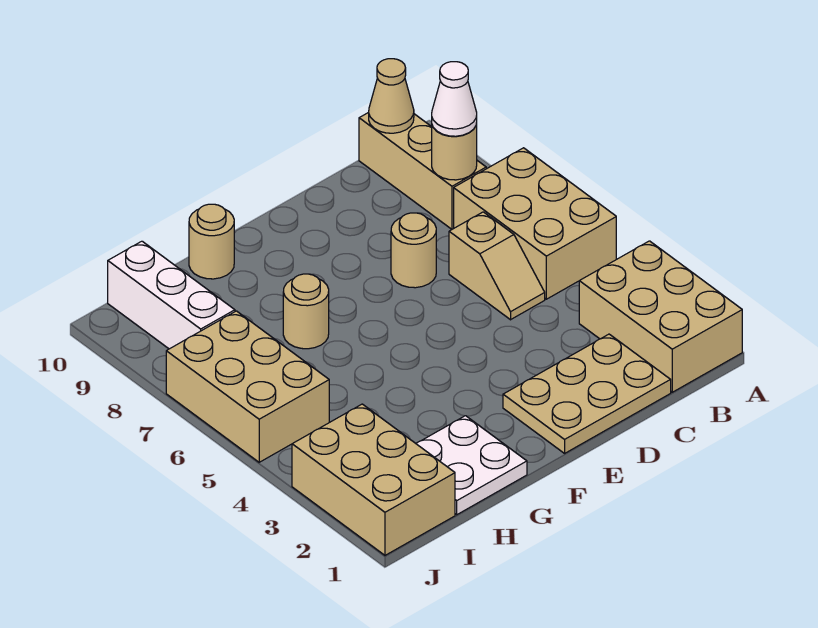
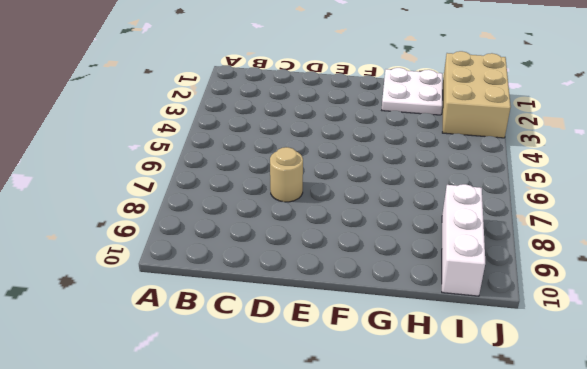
none -> tan brick A1:B3 level 1
none -> tan brick A5:B7 level 1
none -> tan brick B8:B10 level 1

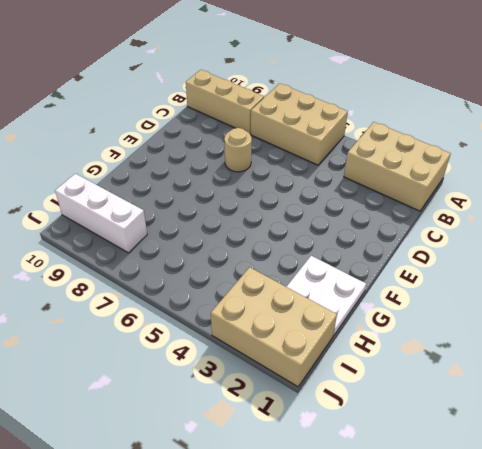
none -> tan plate C1:E2 level 1
none -> tan slope C5:C6 level 1 top 6
none -> tan round brick G7 level 1

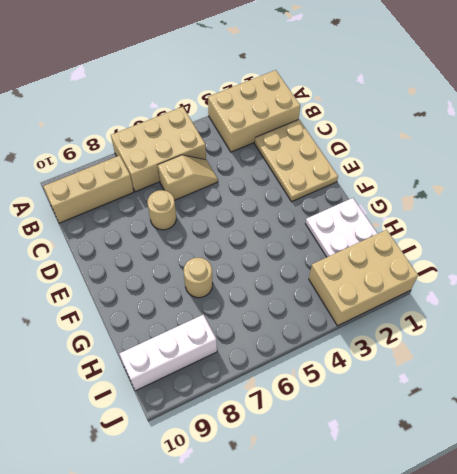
none -> tan round brick G10 level 1
none -> tan brick I5:J7 level 1
none -> tan round brick B8 level 2

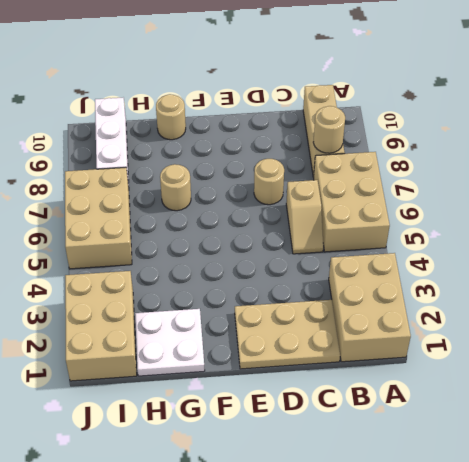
none -> tan cone B10 level 2
none -> white cone B8 level 3

